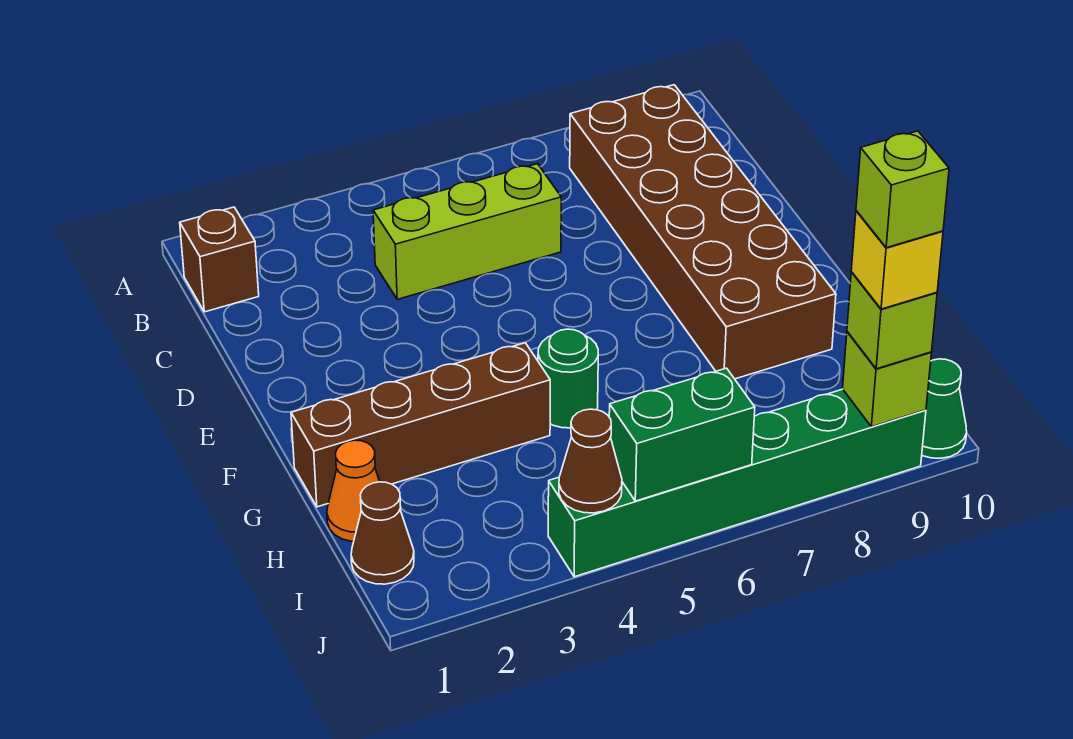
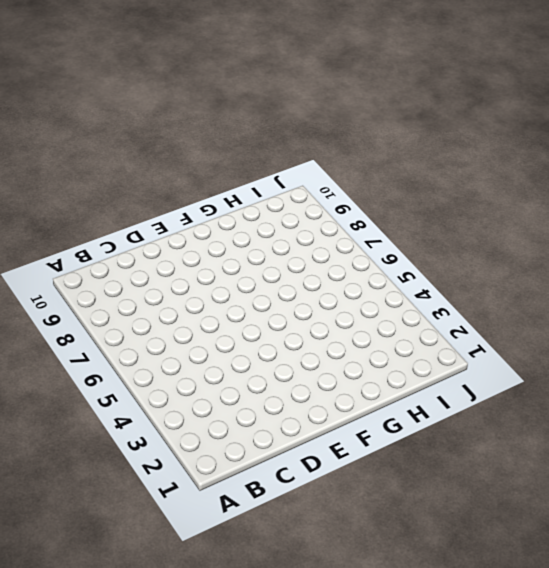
none -> brown brick B1 level 1
none -> brown brick B8:G9 level 1
none -> lime brick C4:C6 level 1

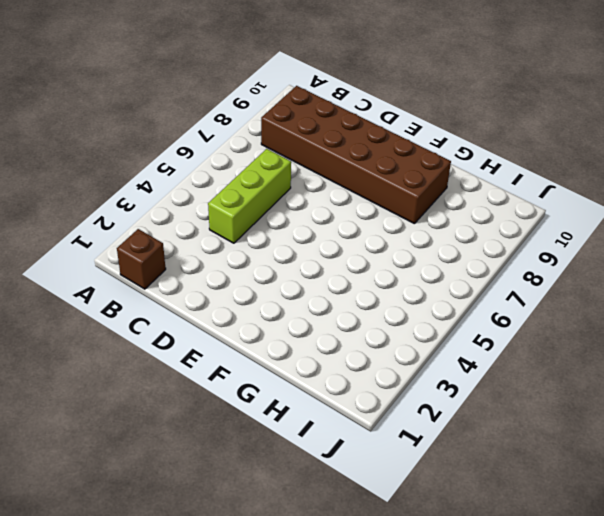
none -> brown brick G1:G4 level 1
none -> green round brick G5 level 1
none -> orange cone H1 level 1

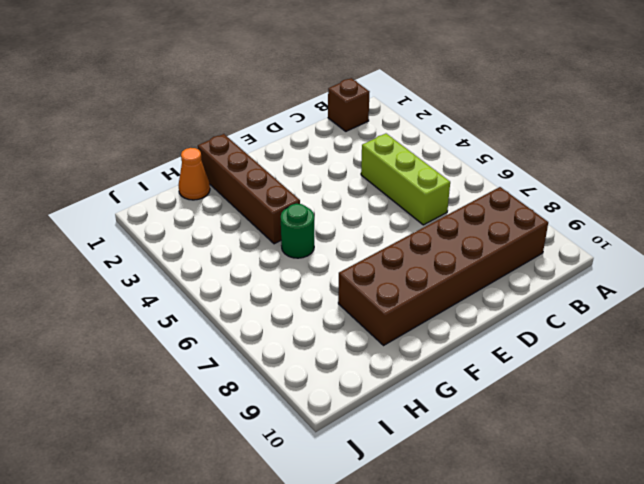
none -> brown cone I1 level 1
none -> green brick J4:J9 level 1
none -> green cone J10 level 1

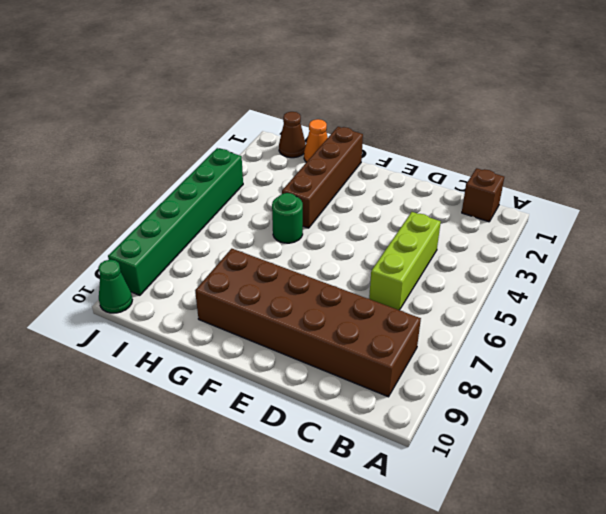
none -> brown cone J4 level 2
none -> green brick J5:J6 level 2
none -> lime brick J9 level 2

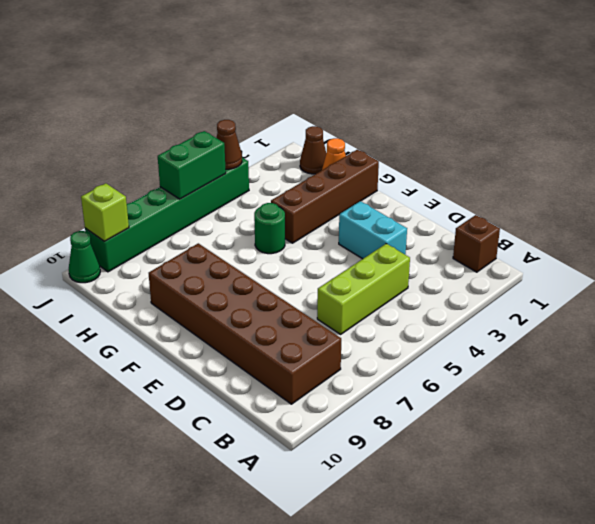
cyan brick D3:E3 level 1 -> none
none -> lime brick J9 level 3
none -> yellow brick J9 level 4
none -> lime brick J9 level 5

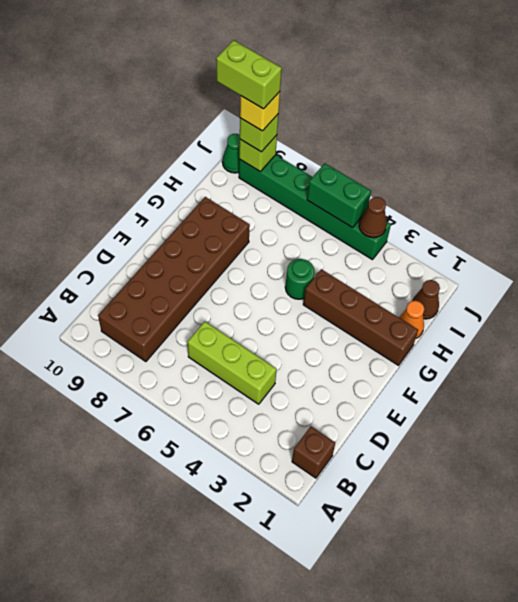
lime brick J9:J10 level 5 -> lime brick J9 level 5

